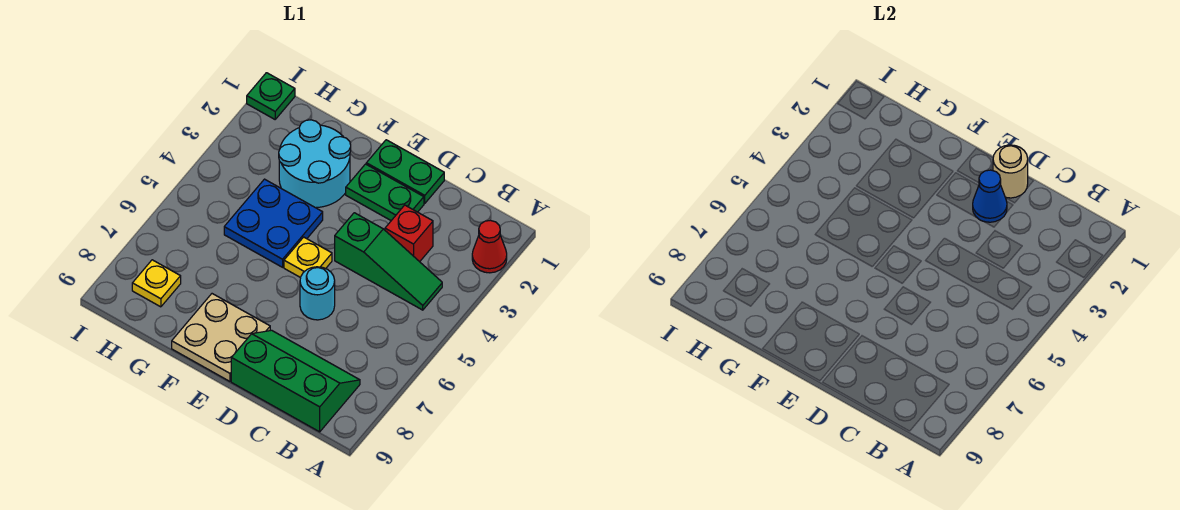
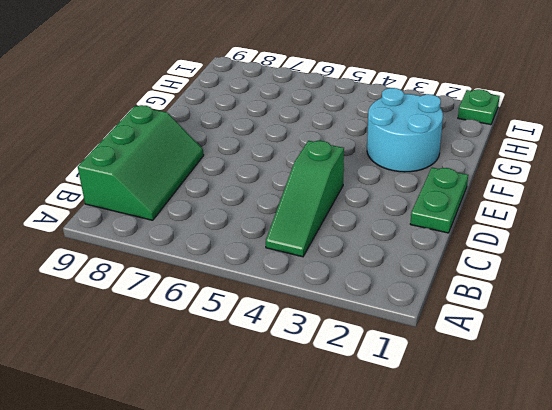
none -> red cone A2 level 1
none -> red brick C3 level 1
none -> green plate D2:E2 level 1

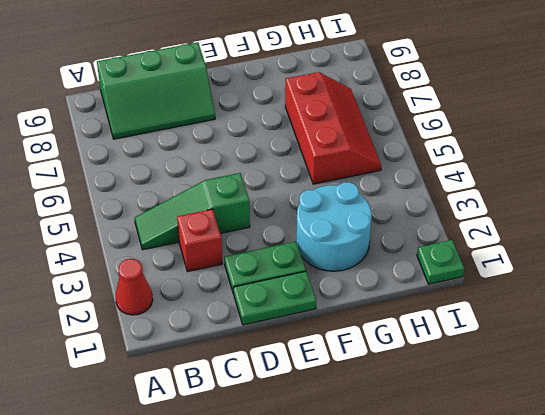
red slope G5:H7 level 1 top G -> blue plate F4:G5 level 1
none -> cyan round brick D6 level 1
none -> yellow plate E5 level 1
none -> tan plate E8:F9 level 1

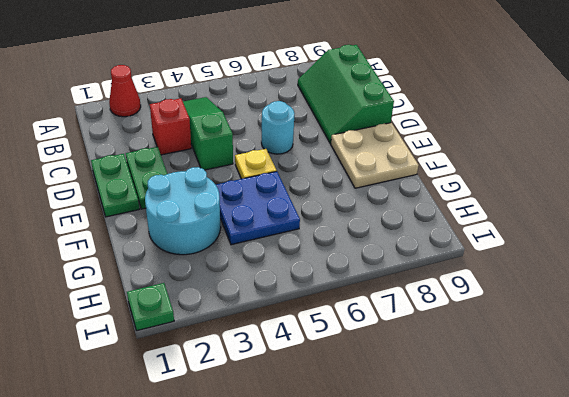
none -> yellow plate H8 level 1
none -> tan round brick D1 level 2
none -> blue cone D2 level 2

